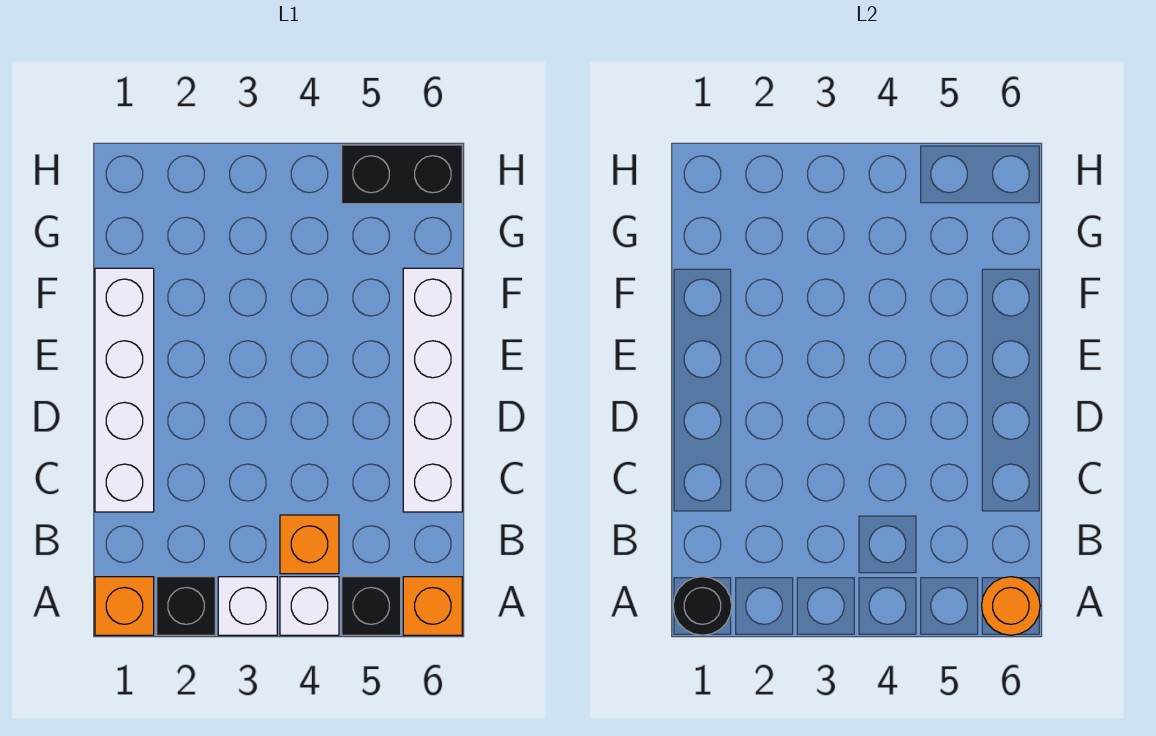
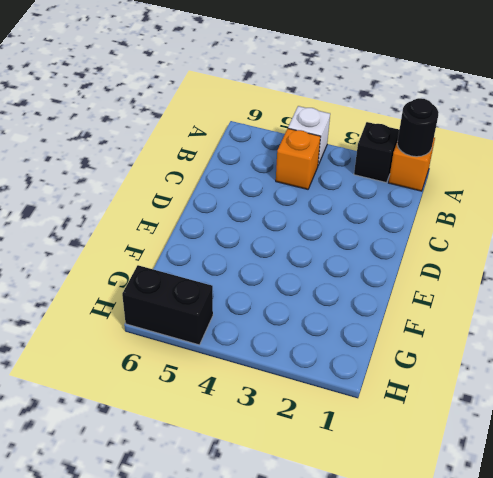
none -> white brick A3 level 1
none -> black brick A5 level 1
none -> orange brick A6 level 1

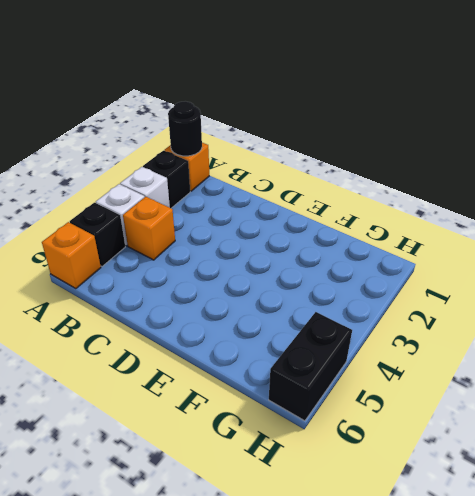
none -> white brick C1:F1 level 1
none -> white brick C6:F6 level 1
none -> orange round brick A6 level 2

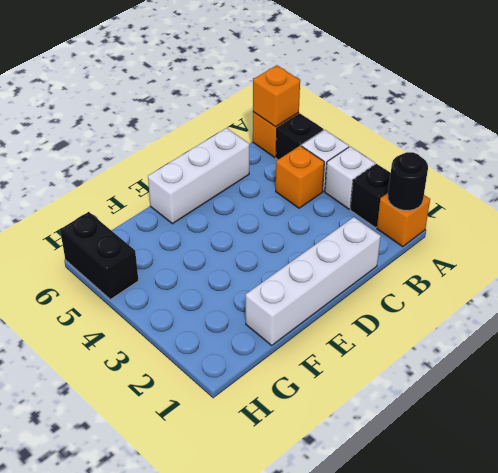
orange brick A6 level 2 -> orange round brick A6 level 2
white brick C6:E6 level 1 -> white brick C6:F6 level 1

